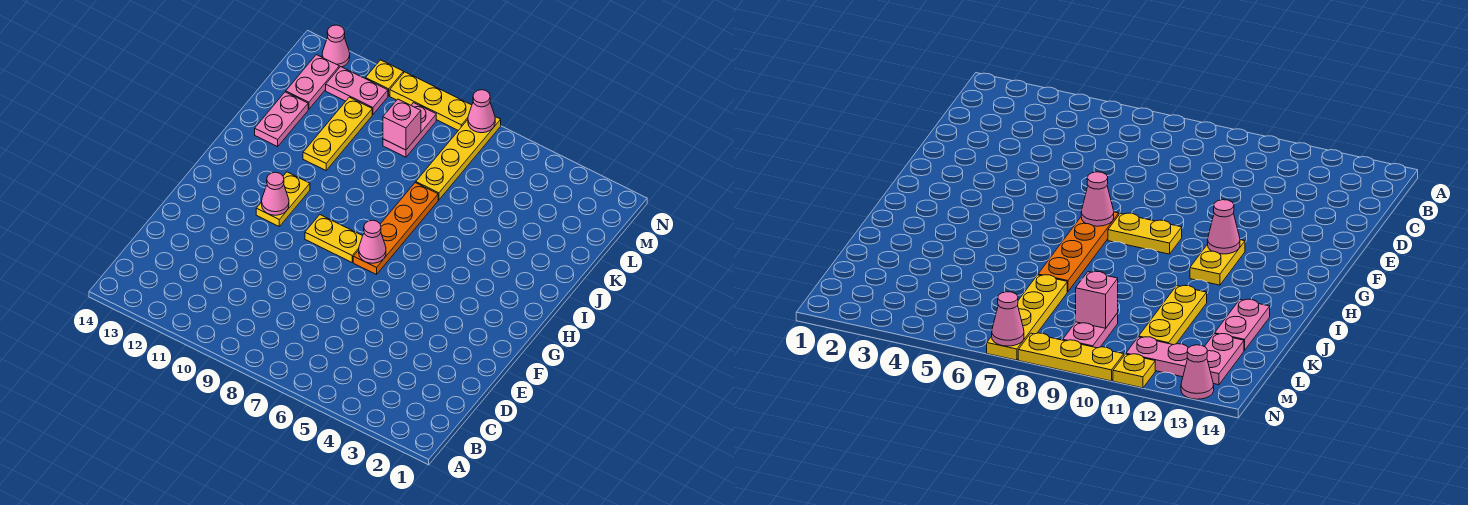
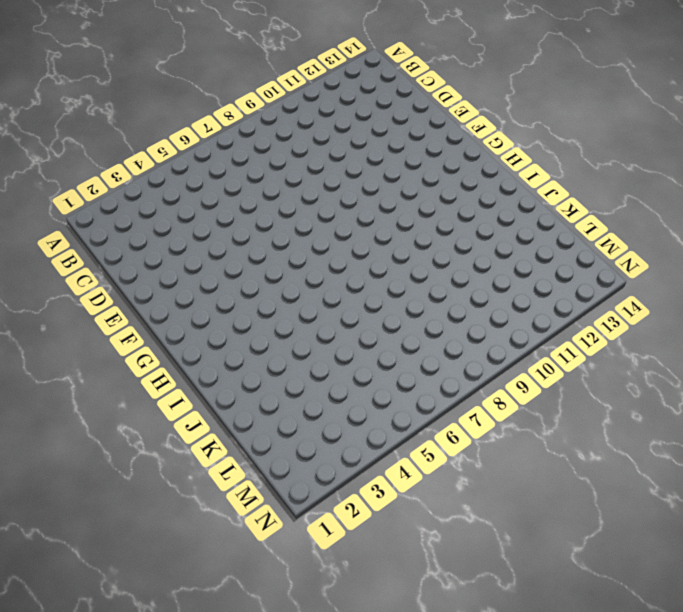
none -> orange plate G7:J7 level 1
none -> yellow plate G8:G9 level 1
none -> yellow plate G11:H11 level 1

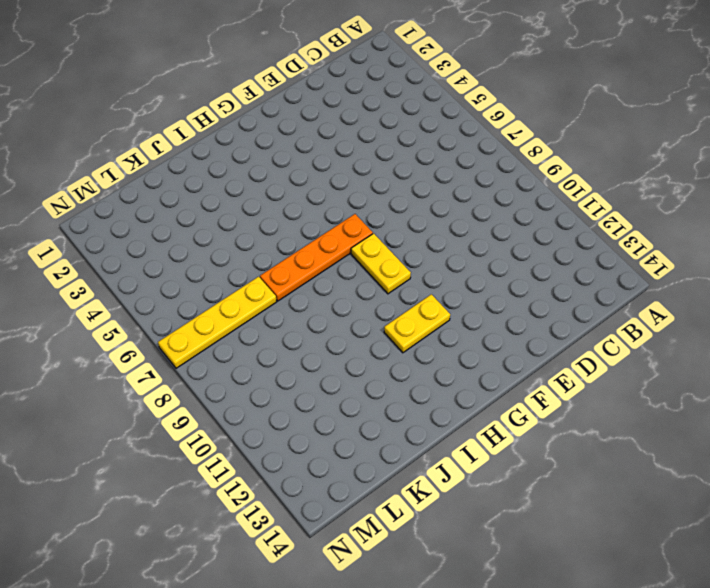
none -> yellow plate J11:L11 level 1
none -> pink plate J13:K13 level 1
none -> pink plate L9:M9 level 1

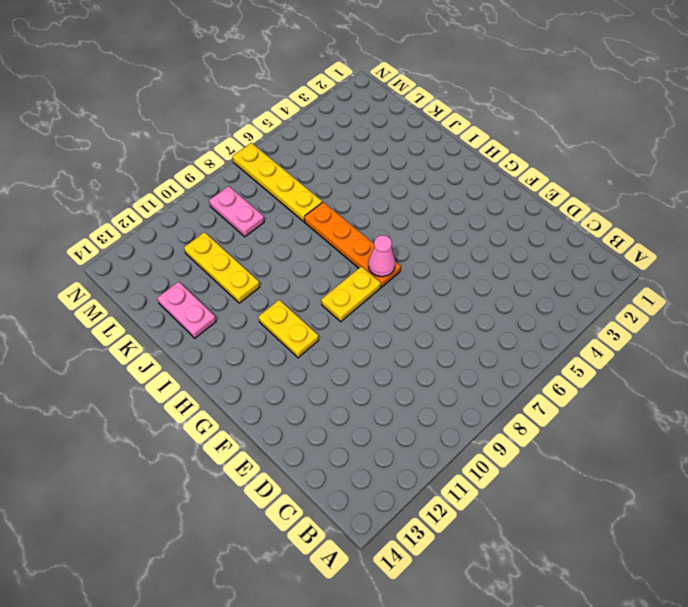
none -> pink plate L13:M13 level 1
none -> pink plate M11:M12 level 1
none -> yellow plate N8:N10 level 1

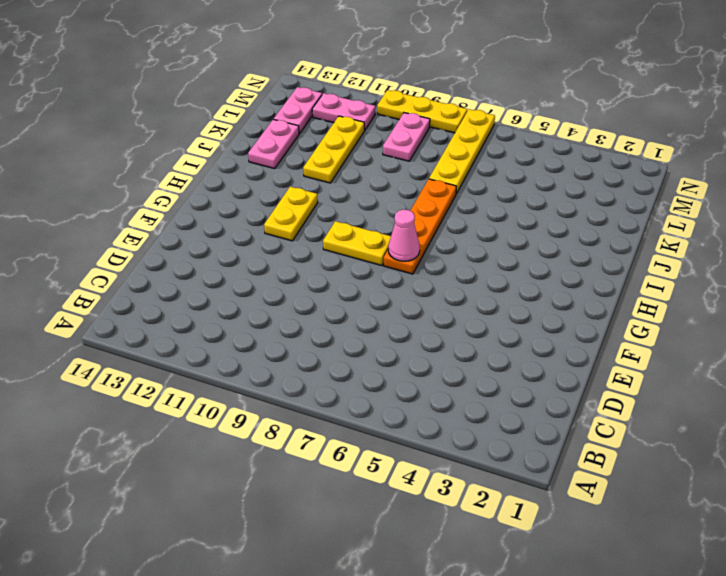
none -> yellow plate N11 level 1
none -> pink cone N13 level 1
none -> pink cone G11 level 2

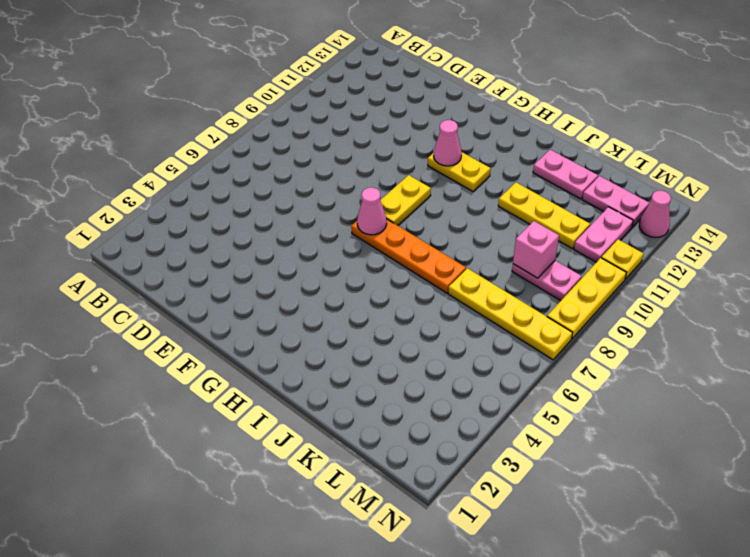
none -> pink cone N7 level 2

